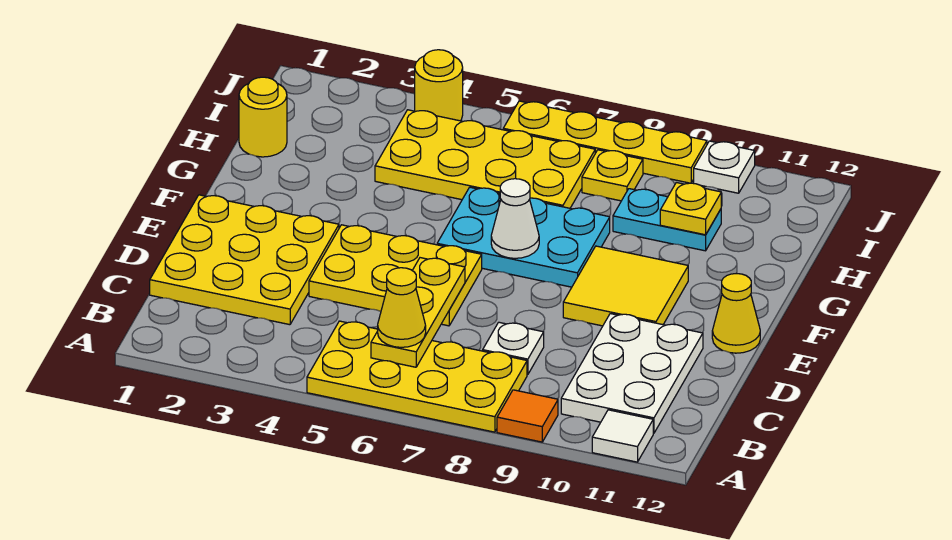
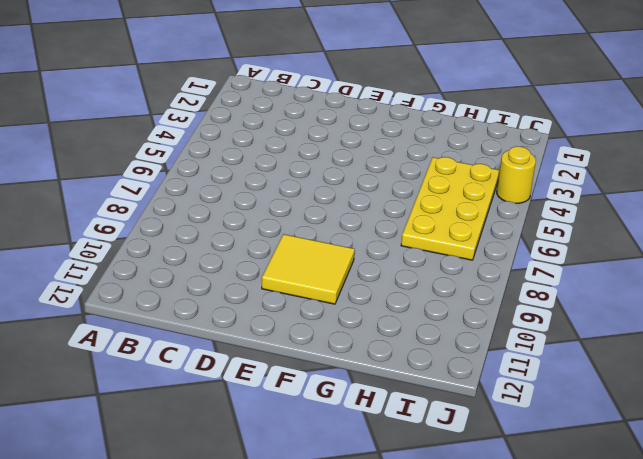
none -> yellow plate A5:B8 level 1
none -> orange tile A9 level 1
none -> white tile A11 level 1

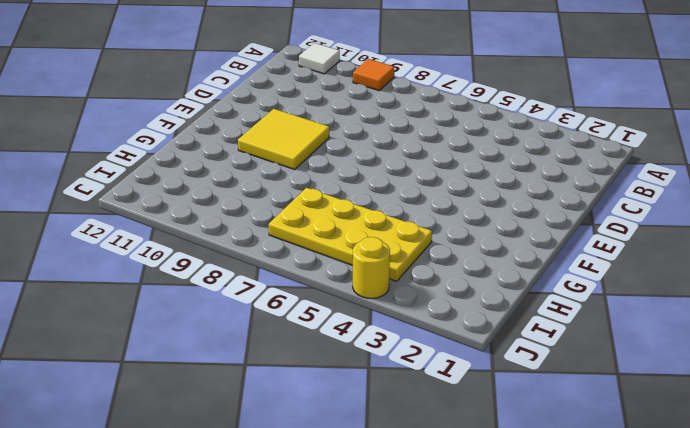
none -> yellow plate A5:B8 level 1
none -> white plate B10:D11 level 1
none -> yellow plate C1:E3 level 1

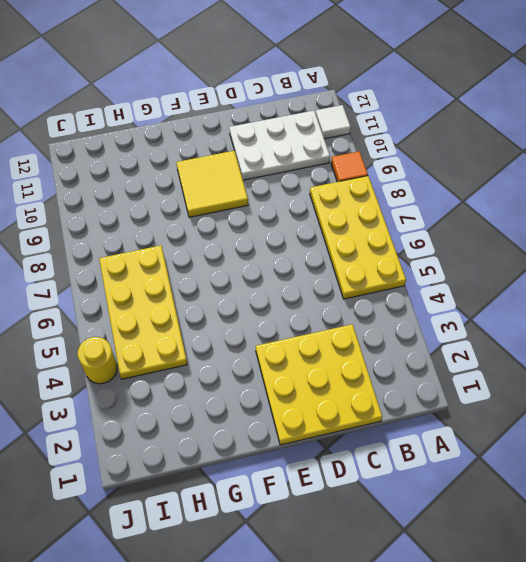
none -> white plate C8 level 1
none -> yellow plate D4:E6 level 1
none -> yellow cone E12 level 1

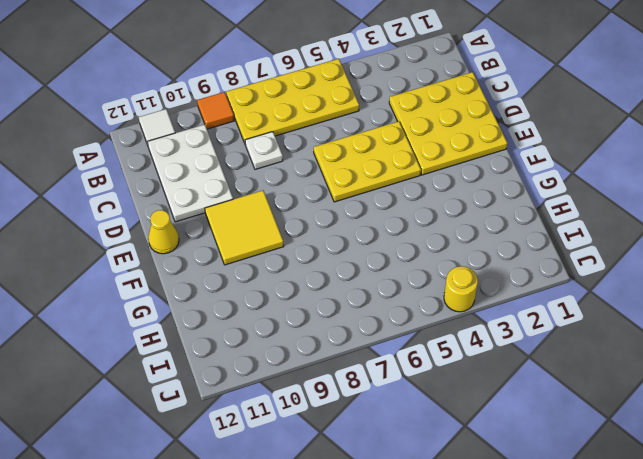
none -> cyan plate F6:G8 level 1
none -> yellow round brick H1 level 1
none -> yellow plate H4:I7 level 1

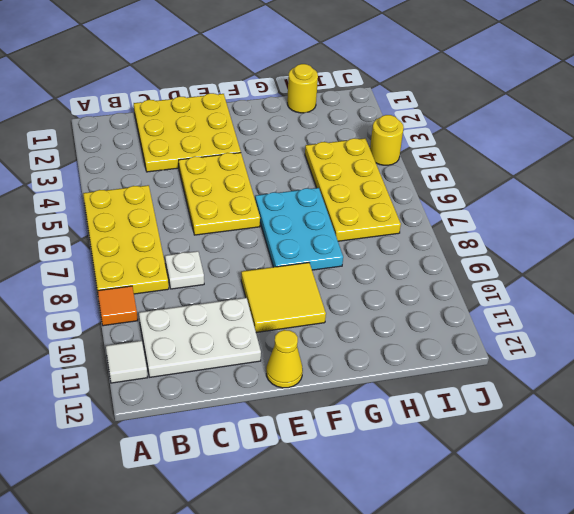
none -> cyan plate H9:H10 level 1
none -> yellow plate I8 level 1
none -> yellow plate J6:J9 level 1

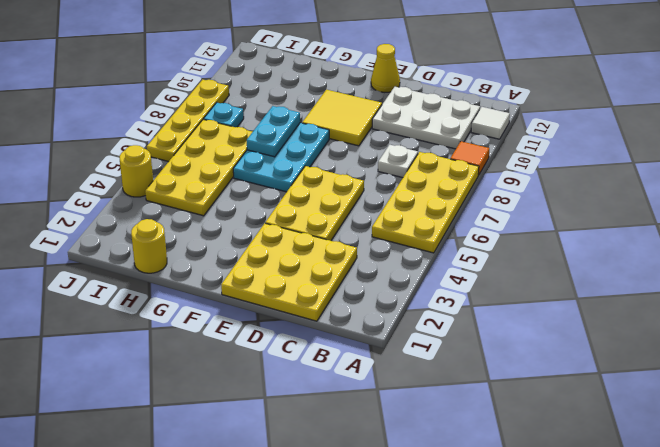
cyan plate G7:G8 level 2 -> cyan plate H9:H10 level 1
cyan plate I8 level 1 -> yellow plate I8 level 1
none -> white plate J10 level 1
none -> yellow plate B6:D6 level 2
none -> white cone F7 level 2

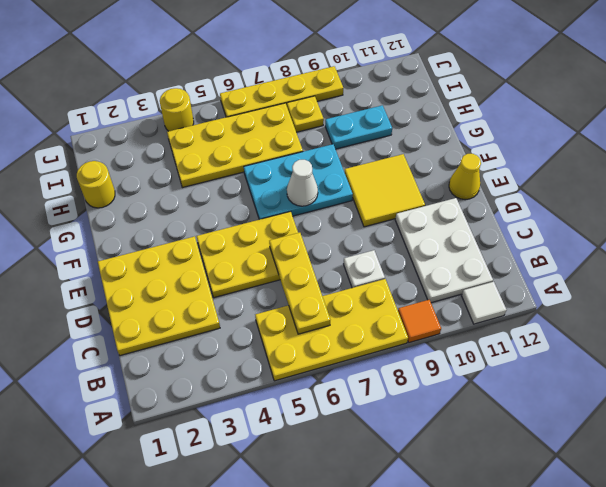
none -> white plate J10 level 1
none -> yellow plate H10 level 2
none -> yellow cone B6 level 3

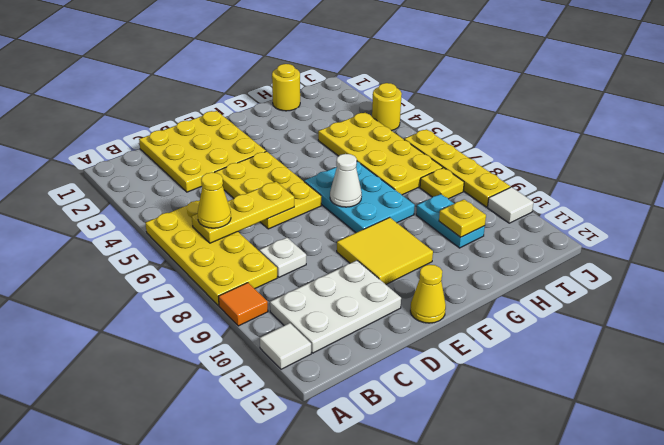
white tile J10 level 1 -> white plate J10 level 1

